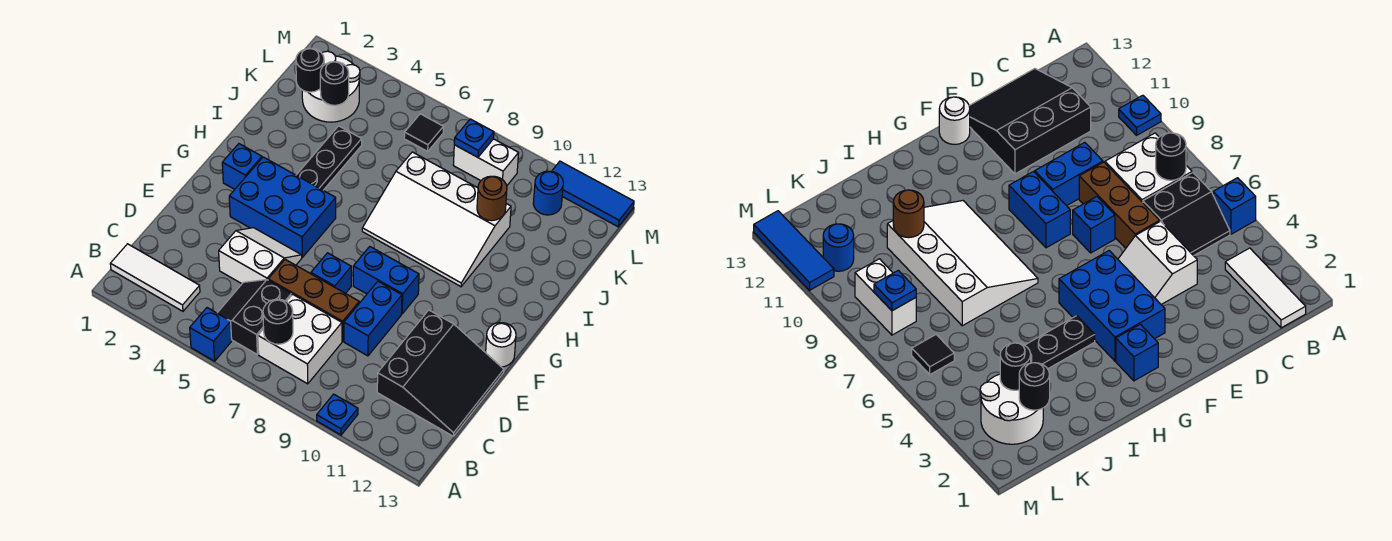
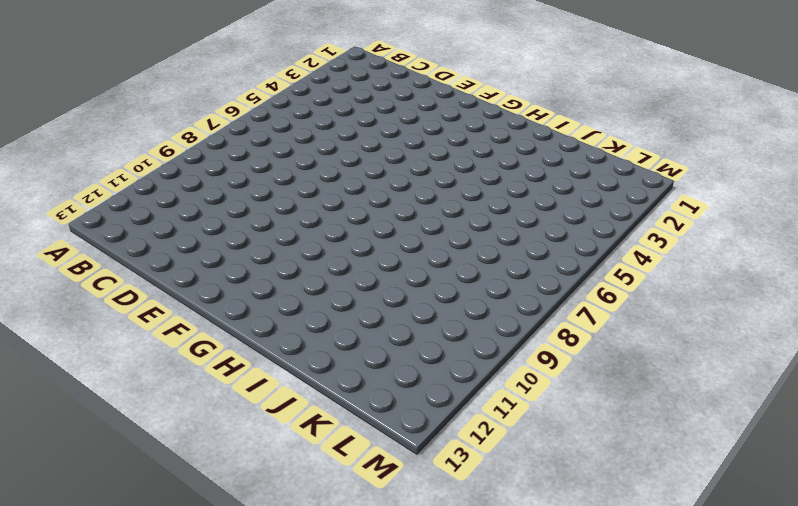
none -> blue brick A5 level 1
none -> blue plate A10 level 1
none -> white tile B1:B3 level 1

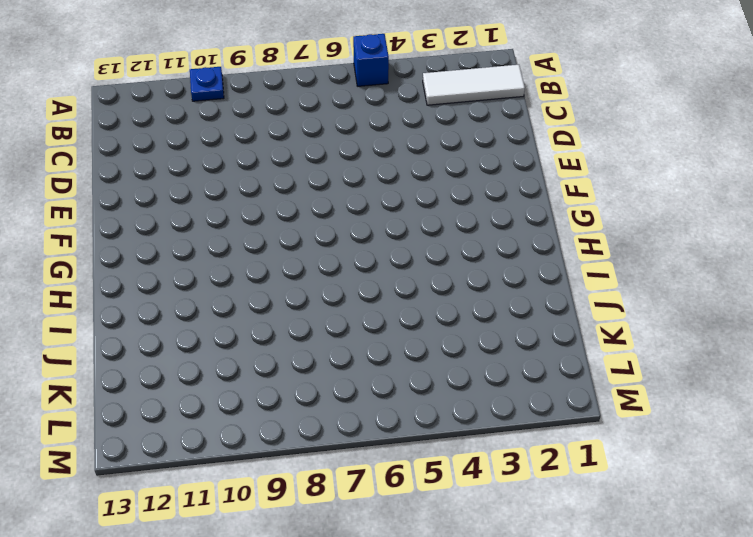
none -> black slope B5:C6 level 1 top 6
none -> white brick B7:C8 level 1
none -> black slope C11:E13 level 1 top 11

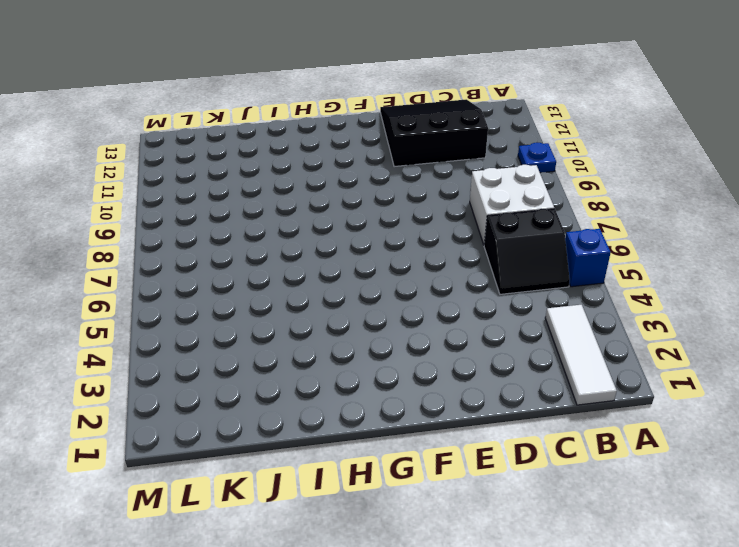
none -> white slope D4:E5 level 1 top D
none -> brown brick D6:D8 level 1
none -> blue brick D9:E9 level 1

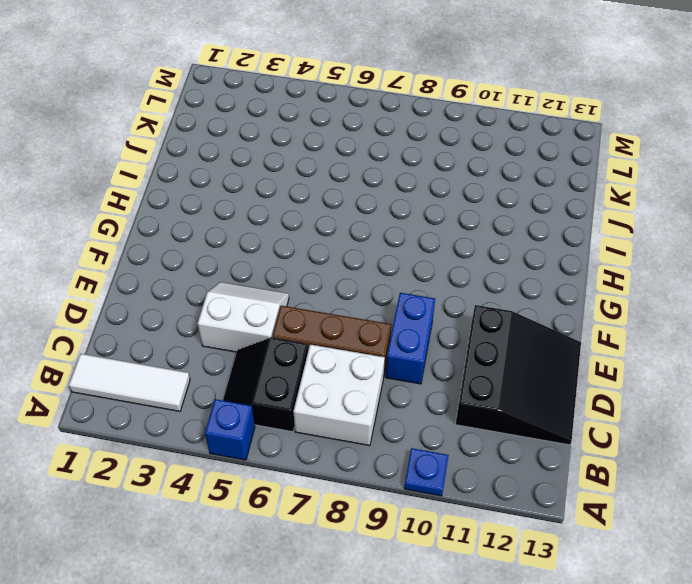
none -> blue brick E7 level 1
none -> blue brick F3:G5 level 1
none -> blue brick F8:F9 level 1

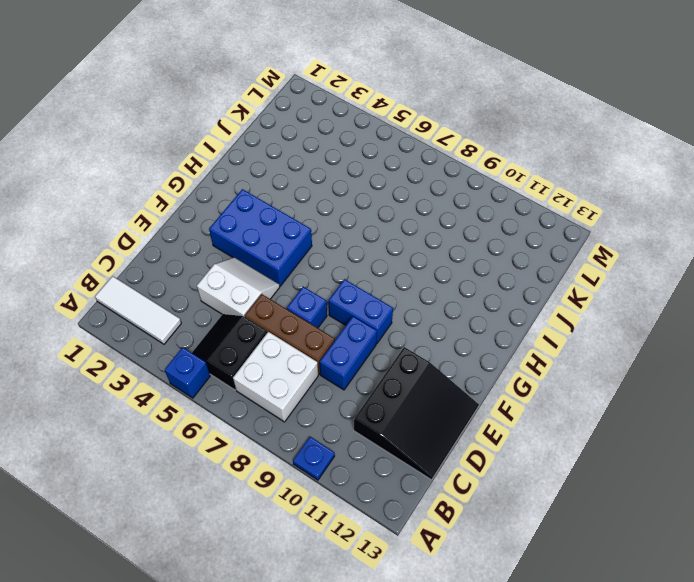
none -> white round brick F13 level 1
none -> blue brick G2 level 1
none -> black plate H4:J4 level 1

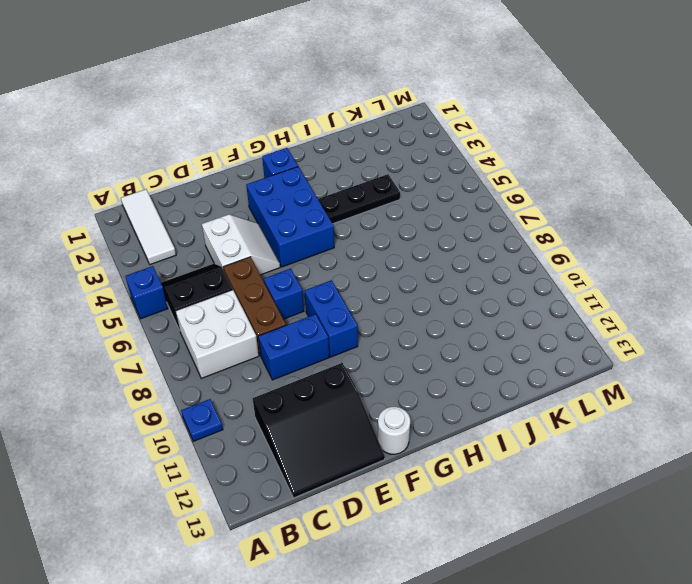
none -> white slope H7:J10 level 1 top J
none -> white round brick K2:L3 level 1
none -> black tile L6 level 1

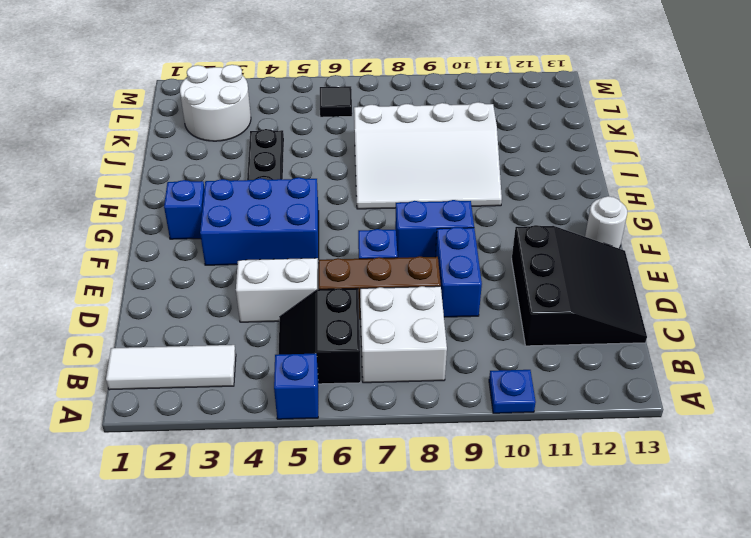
none -> white brick L8:L9 level 1
none -> blue round brick L11 level 1
none -> blue tile M11:M13 level 1

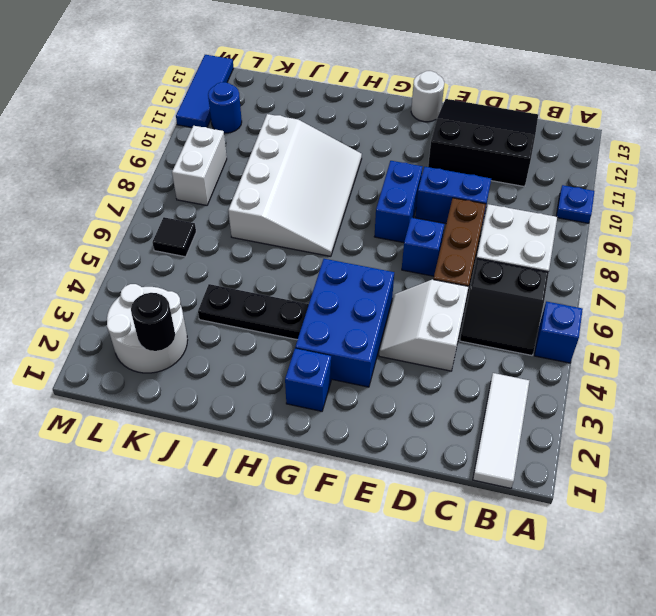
none -> black round brick B7 level 2
none -> brown round brick J10 level 2
none -> black round brick K3 level 2

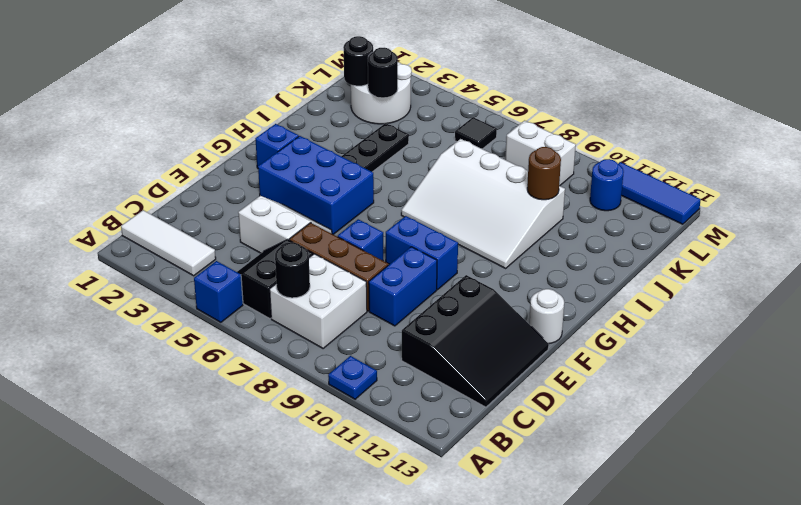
none -> blue plate L8 level 2

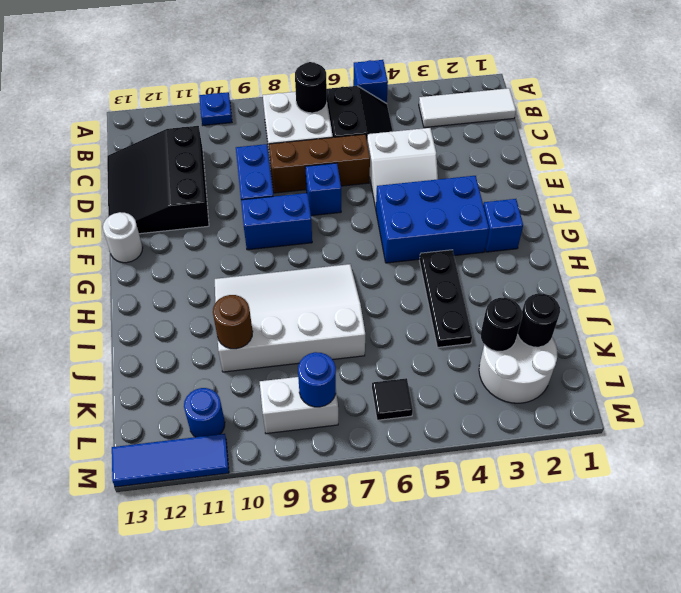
blue round brick L8 level 2 -> blue plate L8 level 2

